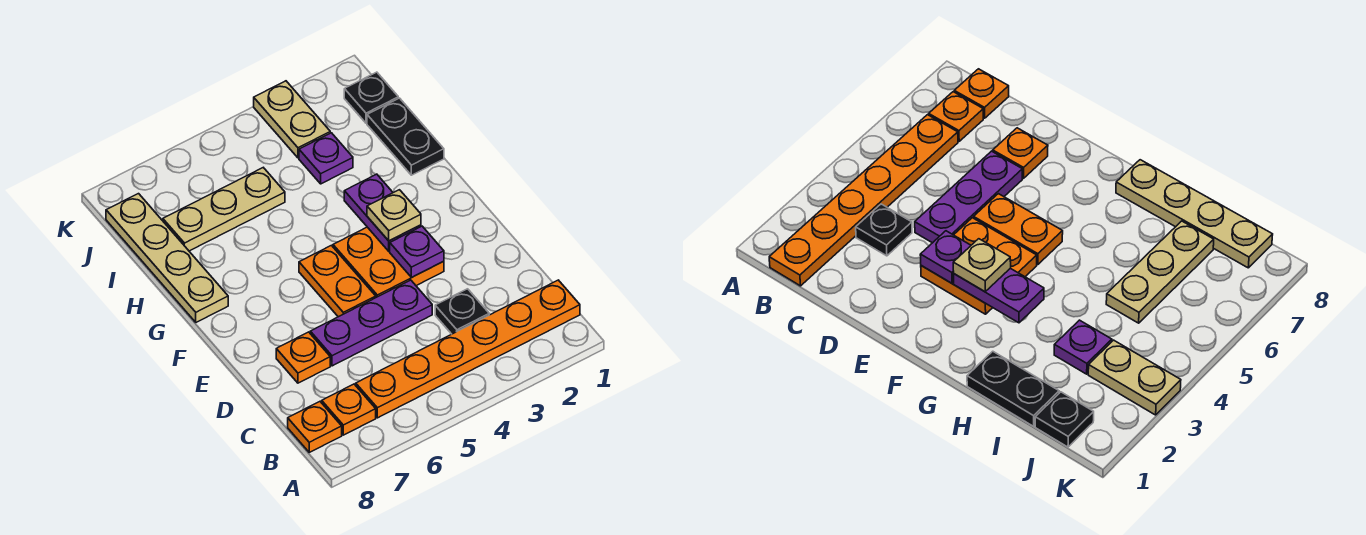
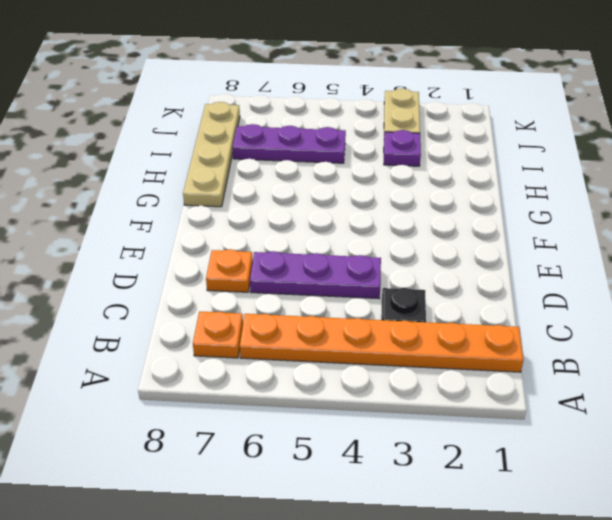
purple plate I5:I7 level 1 -> tan plate I5:I7 level 1
none -> orange plate B8 level 1
none -> orange plate E3:F4 level 1
none -> orange plate E5:F5 level 1

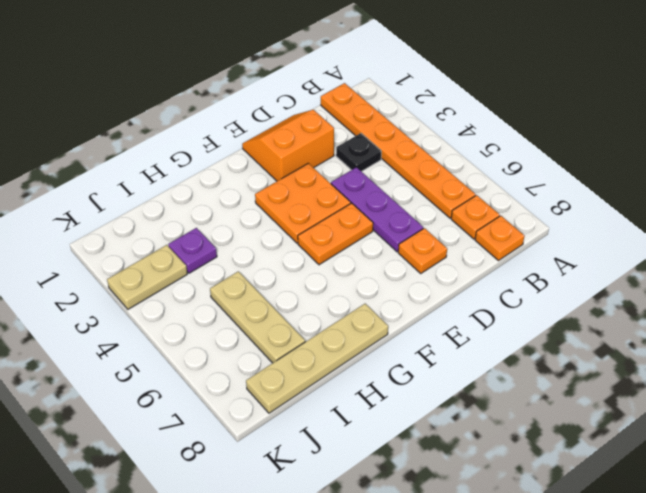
orange slope D1:E2 level 1 top 2 -> none
none -> black plate H1:I1 level 1
none -> black plate J1 level 1
none -> purple plate E3 level 2

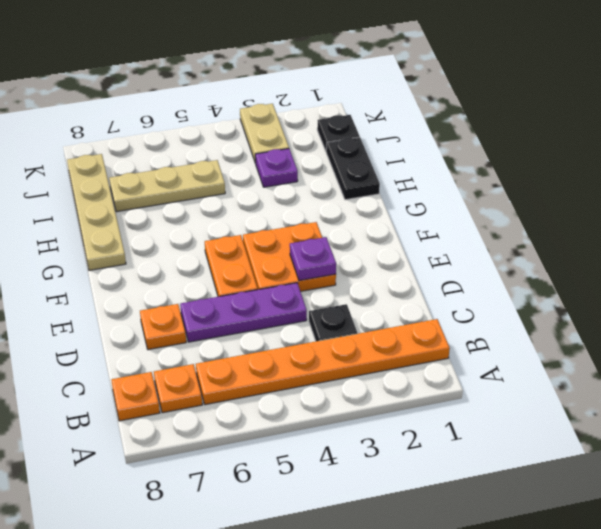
none -> purple plate F3:G3 level 2
none -> tan plate F3 level 3

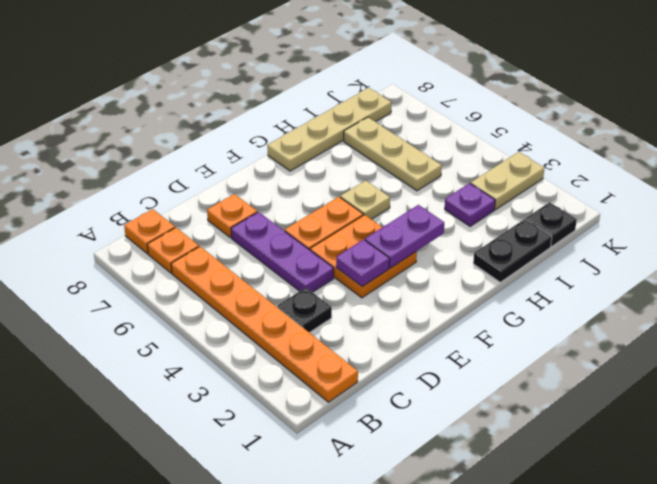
tan plate G5 level 1 -> tan plate F3 level 3

